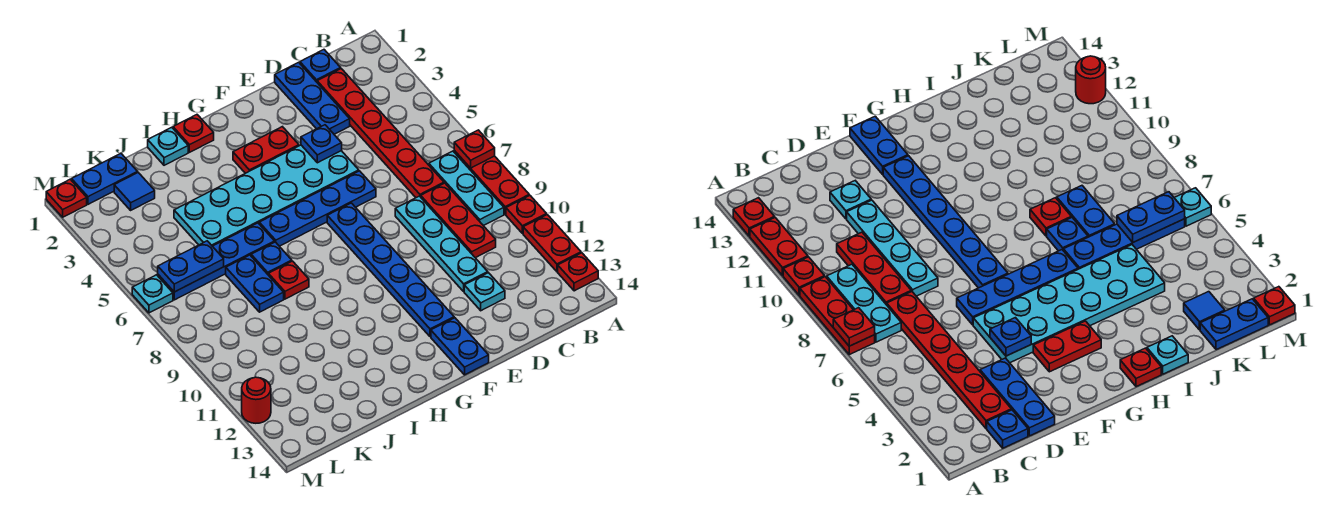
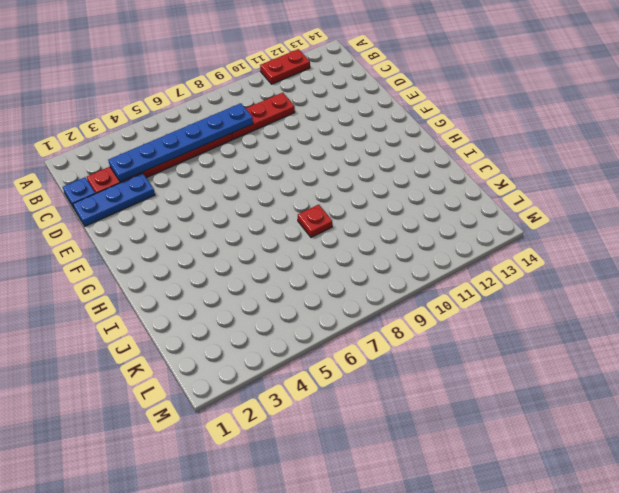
blue plate C3:C8 level 2 -> blue plate F7:F12 level 1
none -> red plate A7:A9 level 1
none -> red plate A10 level 1
none -> red plate A13 level 1
none -> cyan plate B7:B9 level 1

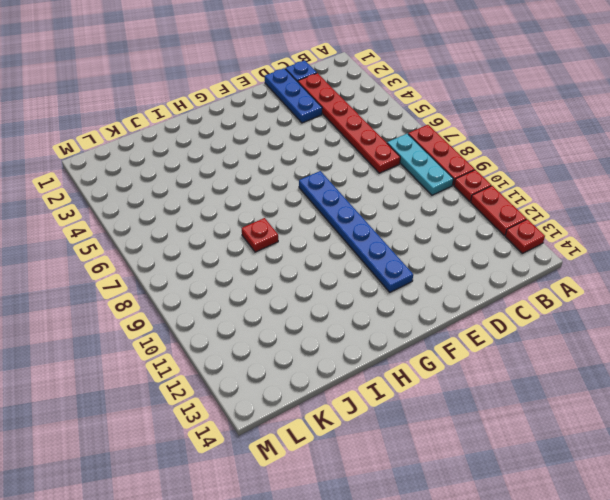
none -> red plate C8:C10 level 1
none -> cyan plate D8:D11 level 1
none -> cyan plate D12 level 1
none -> cyan plate E4:J5 level 1

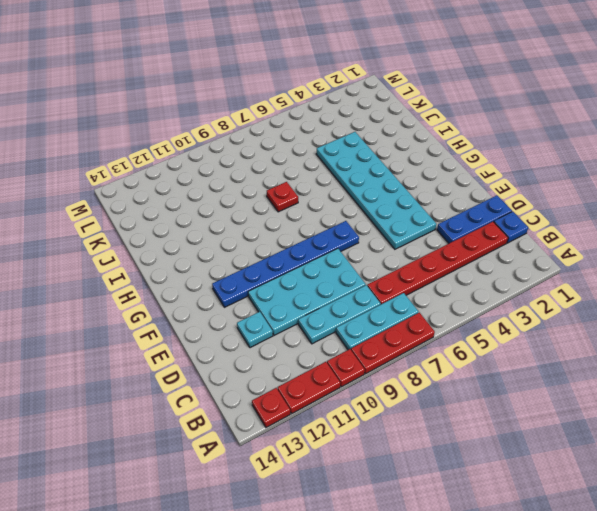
cyan plate C8:C10 level 1 -> red plate C8:C10 level 1
cyan plate D8:E11 level 1 -> cyan plate D8:D11 level 1
none -> blue plate E6:H6 level 1
none -> red plate F3:G3 level 1
none -> blue plate F13:F14 level 1
none -> red plate H1 level 1

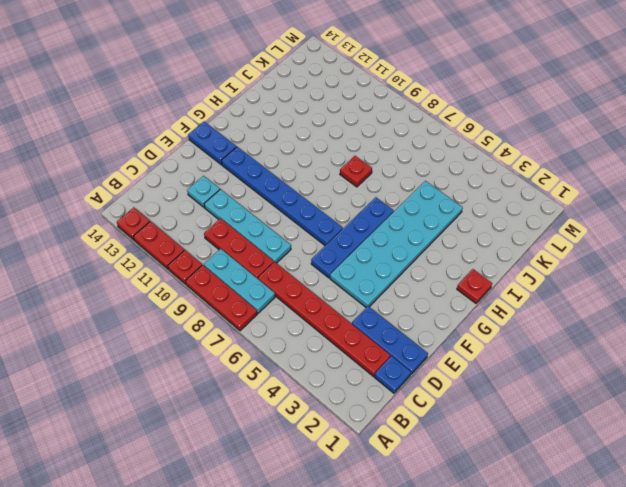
none -> red plate F3:G3 level 1
none -> cyan plate I1 level 1
none -> blue plate I6:L6 level 1
none -> blue plate I7 level 1

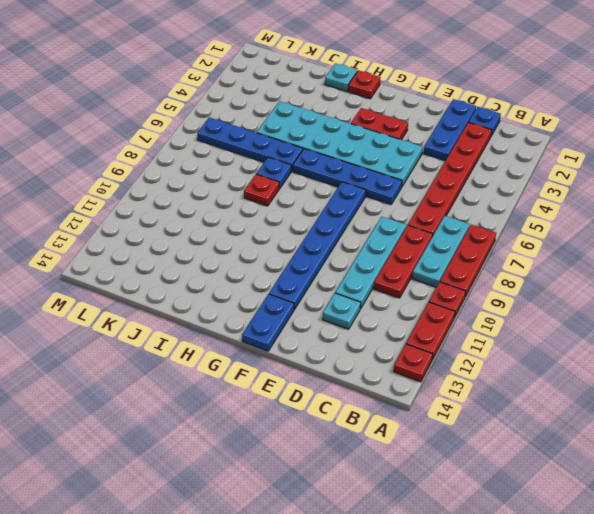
none -> blue plate J7:J8 level 1
none -> blue plate K1:L1 level 1
none -> blue tile K2 level 1
none -> red plate M1 level 1

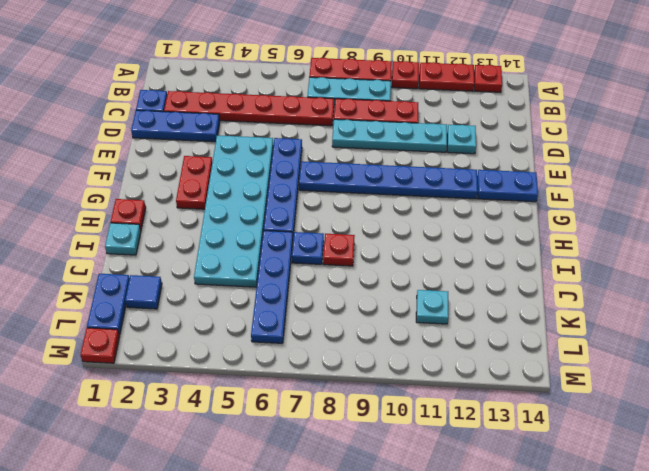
cyan plate K11 level 1 -> cyan plate M6 level 1
none -> blue plate J7:J8 level 1
none -> red round brick M12 level 1
none -> red plate A7 level 2
none -> blue plate E4 level 2

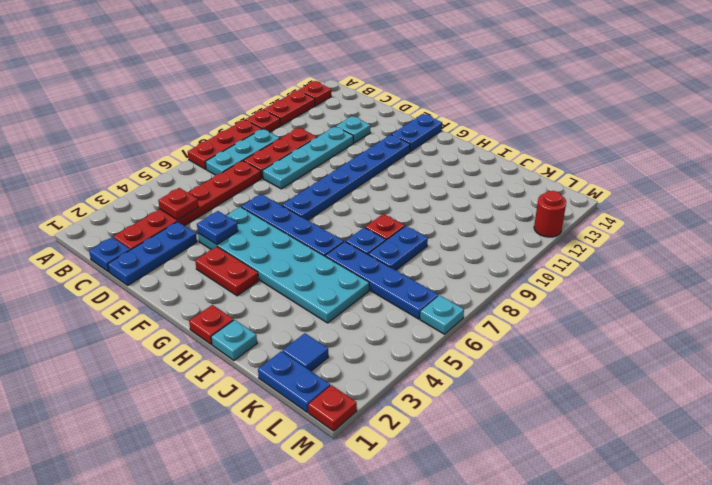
red plate C4 level 2 -> red plate A7 level 2
none -> blue plate K6:L6 level 2

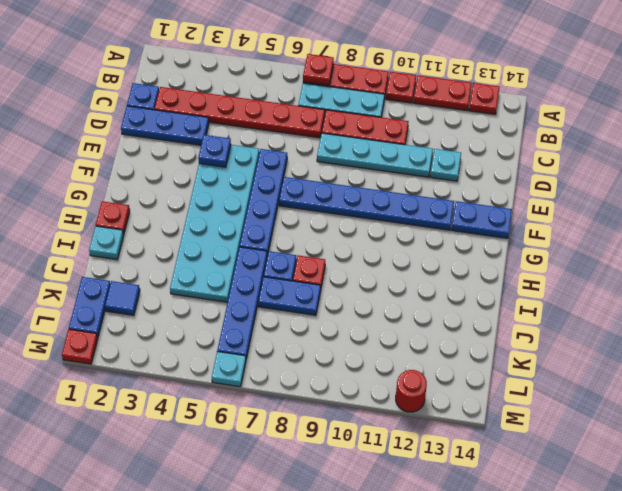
none -> red plate F3:G3 level 1
none -> blue plate K6:L6 level 2

